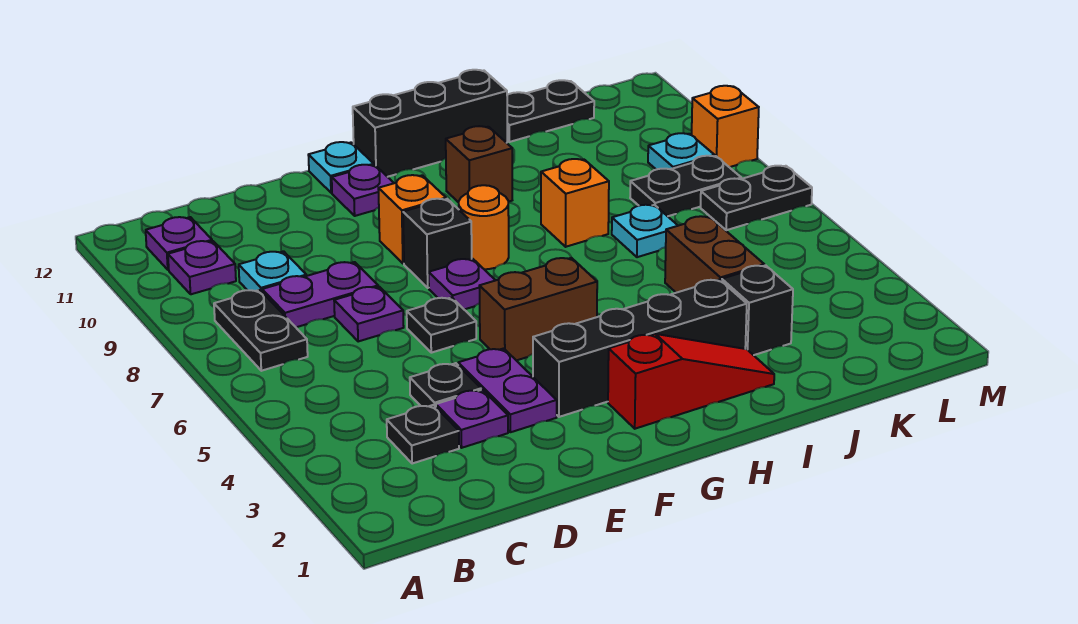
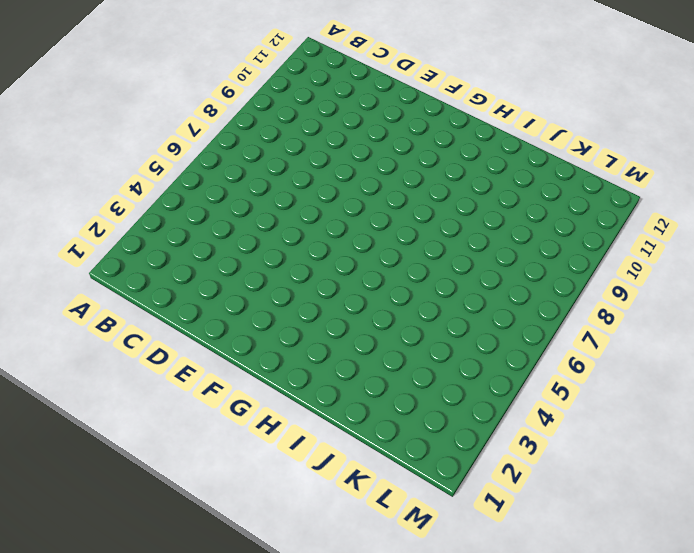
none -> black plate B7:B8 level 1
none -> purple plate B10 level 1
none -> purple plate B11 level 1
none -> black plate C3 level 1

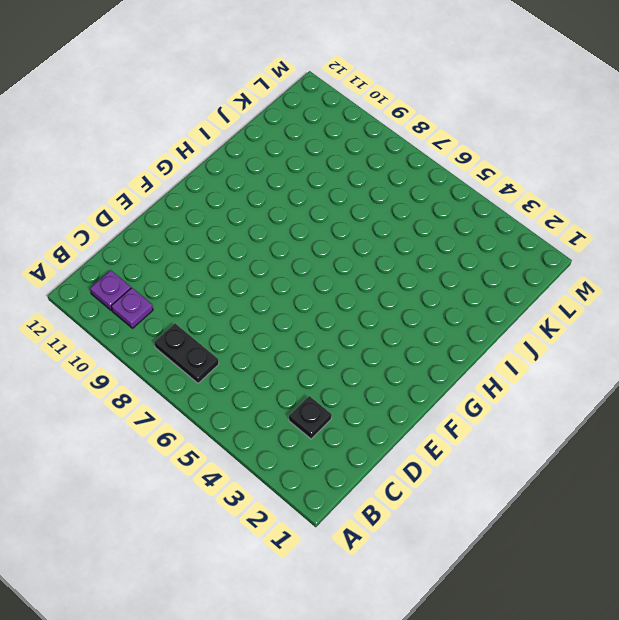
none -> purple plate C8:D8 level 1
none -> cyan plate C9 level 1
none -> purple plate D3 level 1
none -> black plate D4 level 1

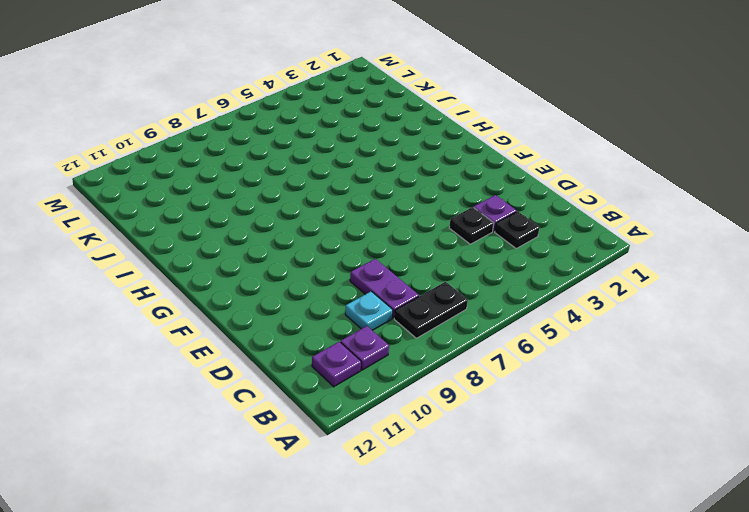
none -> purple plate D7 level 1
none -> purple plate E3:E4 level 1
none -> black plate E6 level 1
none -> black brick F3:I3 level 1

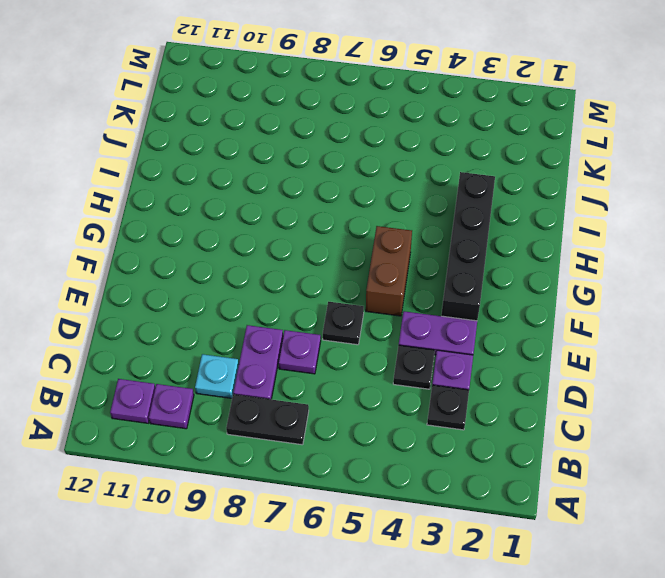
none -> purple plate F7 level 1
none -> black brick F8 level 1
none -> orange brick F9 level 1
none -> purple plate F11 level 1

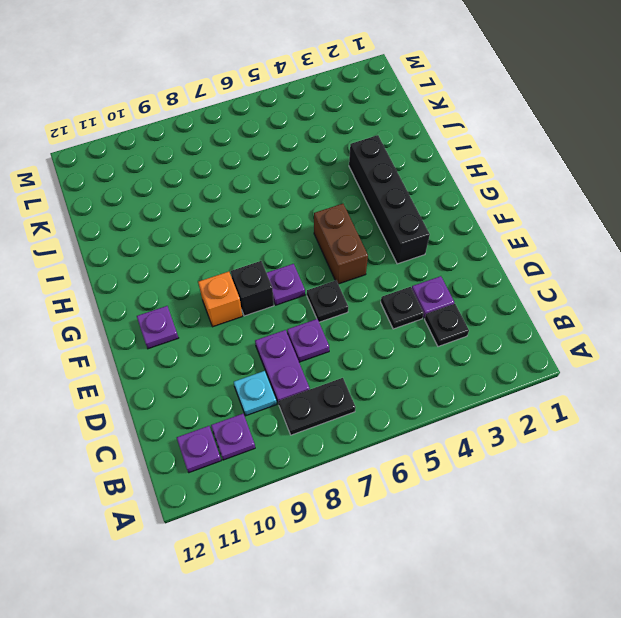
none -> purple plate E3:E4 level 1
none -> cyan plate F12 level 1
none -> red slope G2:I2 level 1 top G
none -> orange round brick G8 level 1

